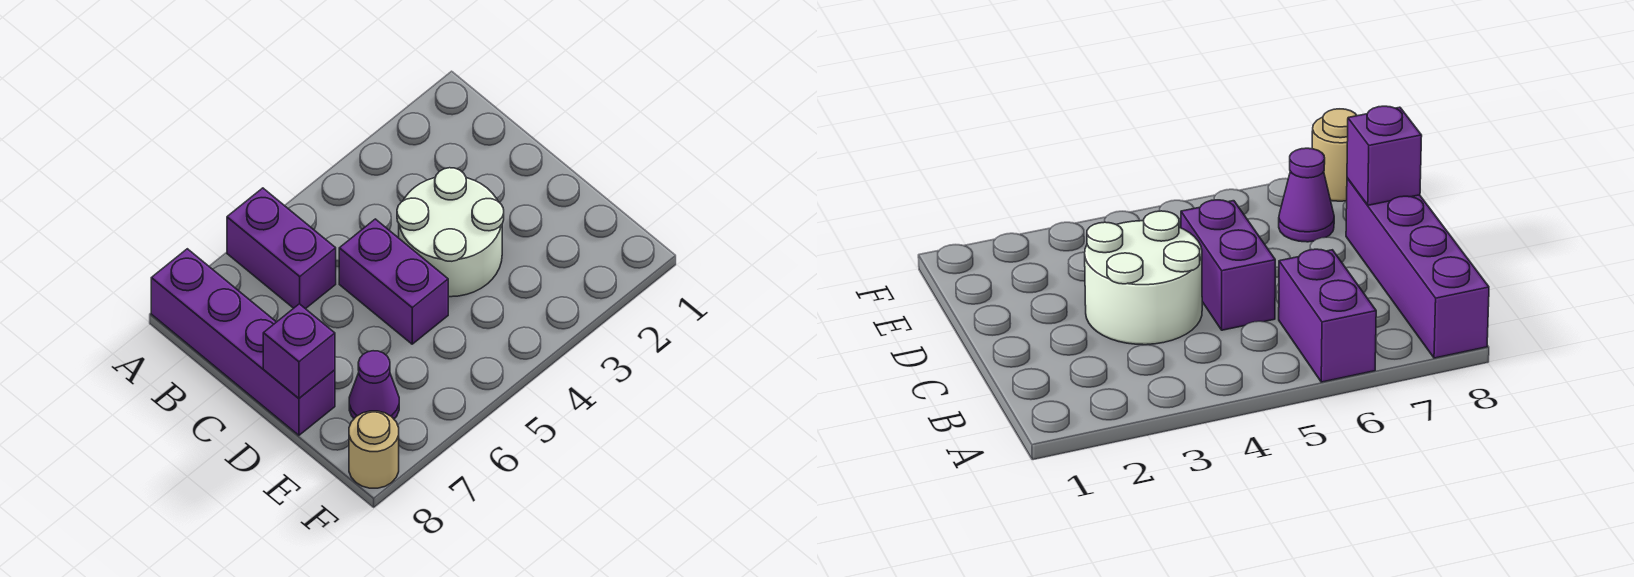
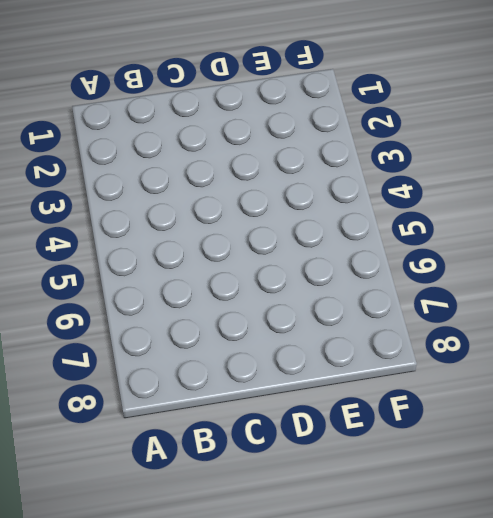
none -> purple brick A6:B6 level 1
none -> purple brick A8:D8 level 1

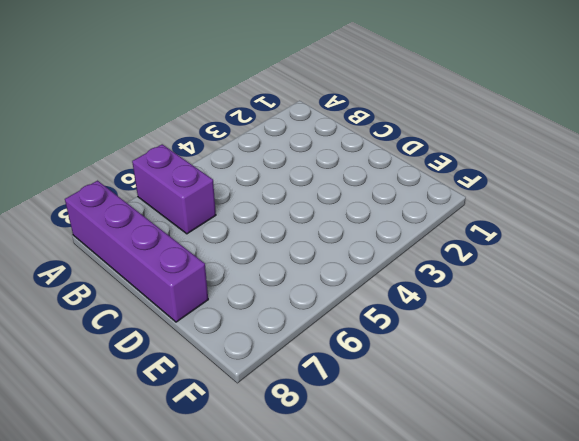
none -> white round brick C3:D4 level 1
none -> purple brick C5:D5 level 1

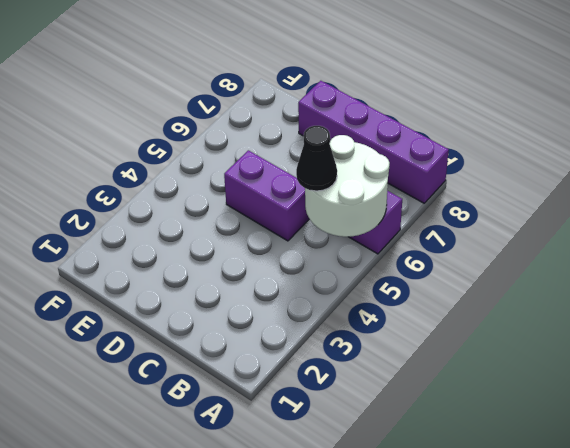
white round brick A5:B6 level 2 -> white round brick C3:D4 level 1
black cone B5 level 3 -> none
none -> purple cone E7 level 1
none -> tan round brick F8 level 1

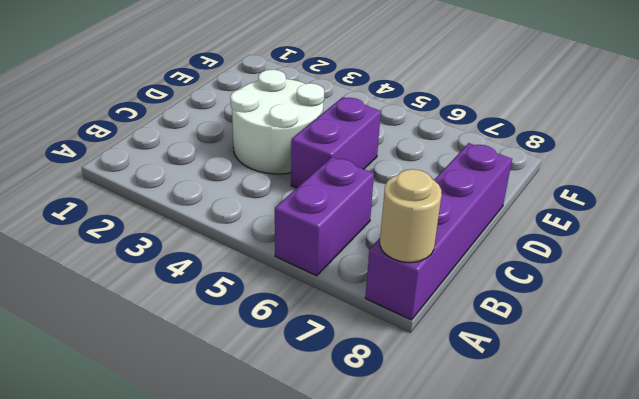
tan round brick A8 level 2 -> tan round brick F8 level 1
none -> purple cone E7 level 1
none -> purple brick D8 level 2

